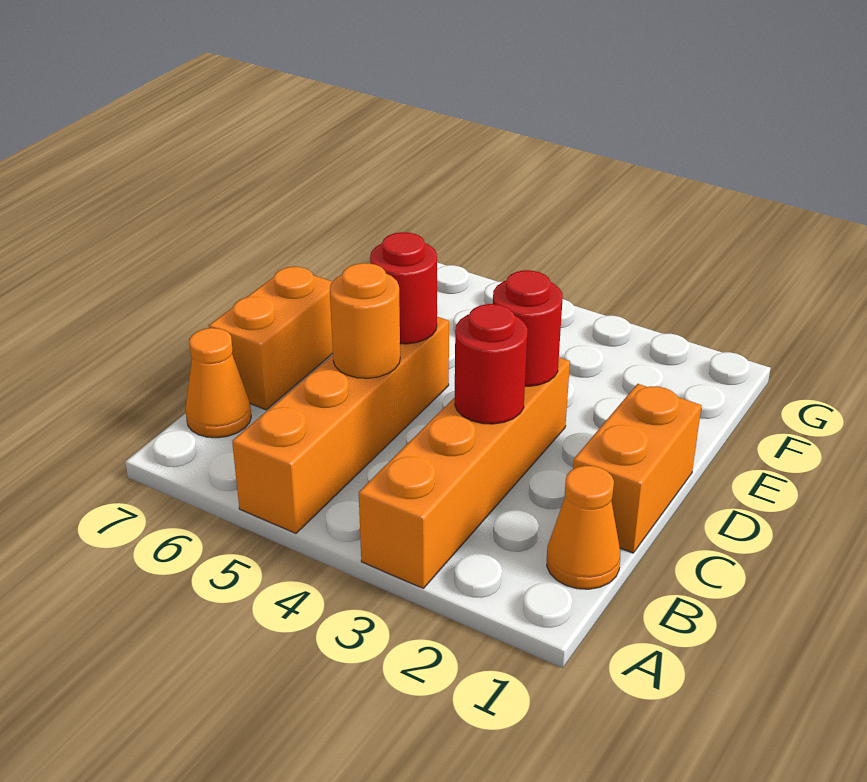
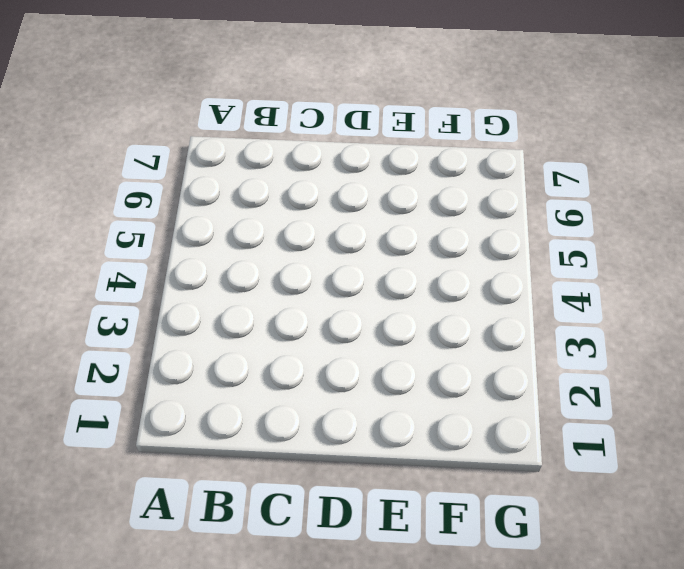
none -> orange brick A3:D3 level 1
none -> orange brick A5:D5 level 1

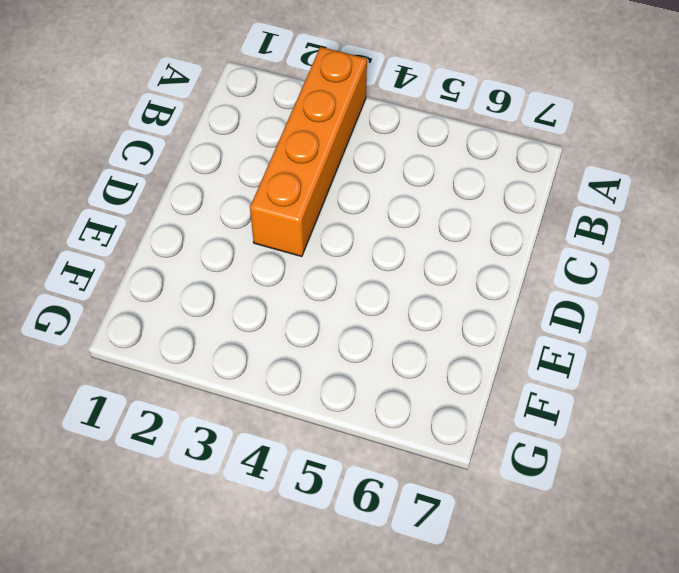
none -> orange brick A5:D5 level 1
none -> orange cone B1 level 1

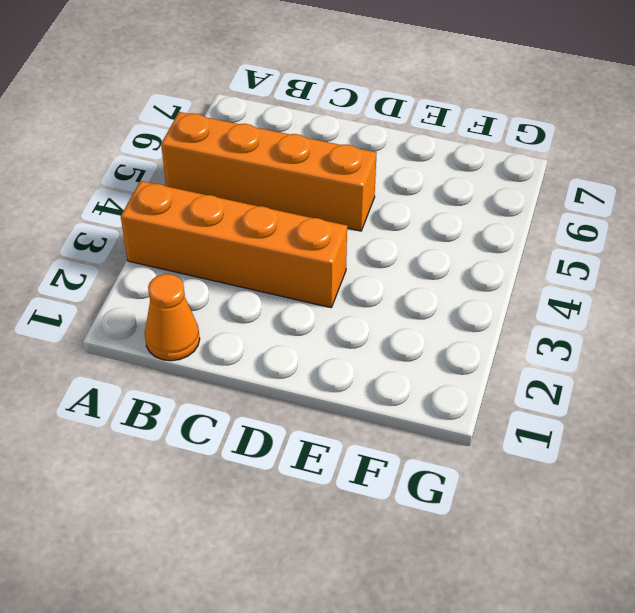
none -> orange cone B7 level 1
none -> orange brick C1:D1 level 1

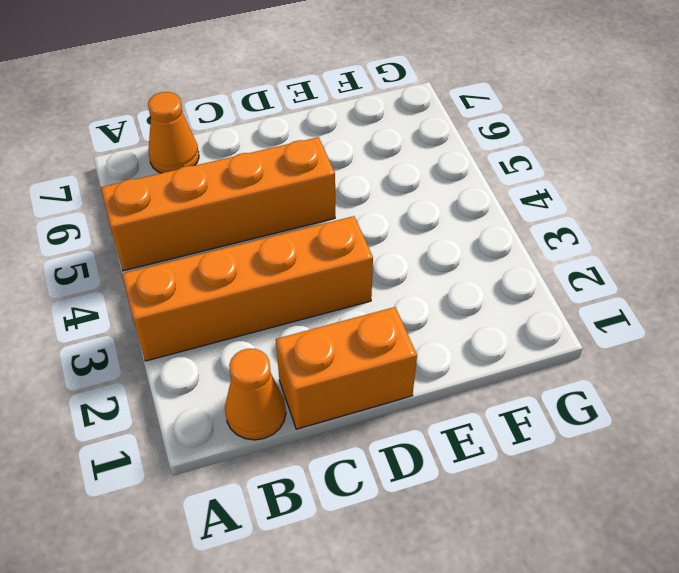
none -> orange brick C7:D7 level 1
none -> red round brick C3 level 2

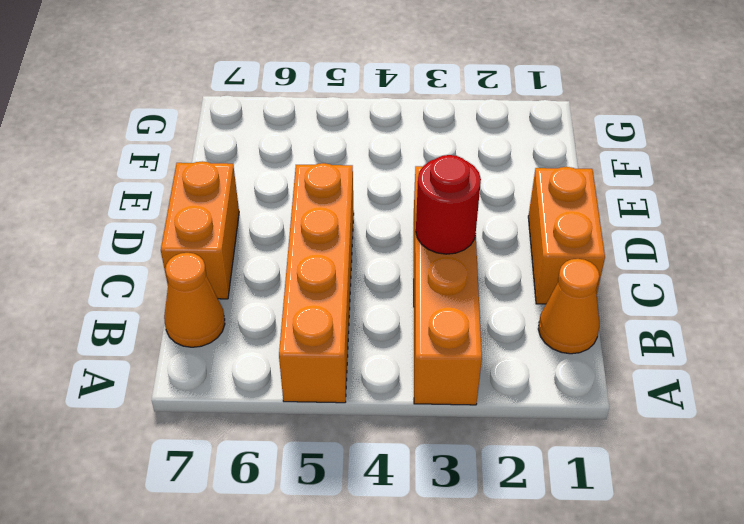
none -> orange round brick C5 level 2
none -> red round brick D3 level 2

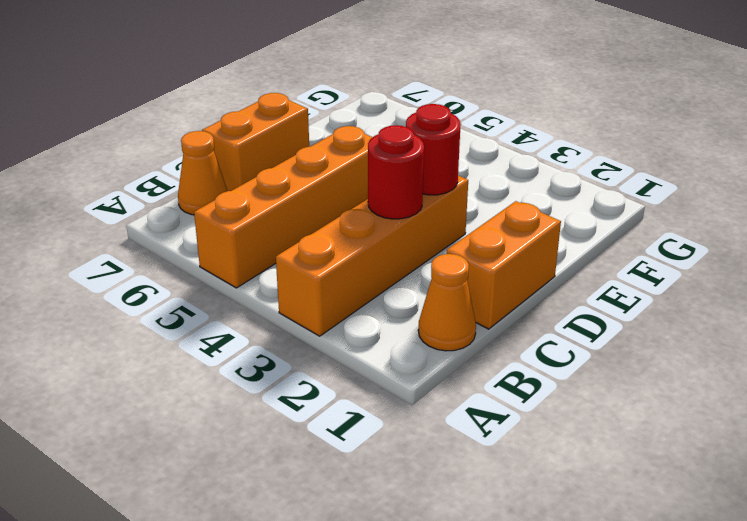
none -> orange round brick C5 level 2
none -> red round brick D5 level 2

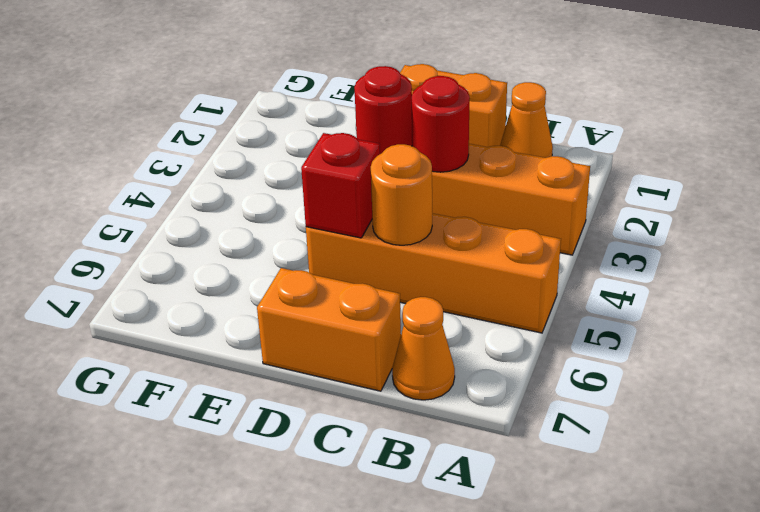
red brick D5 level 2 -> red round brick D5 level 2

